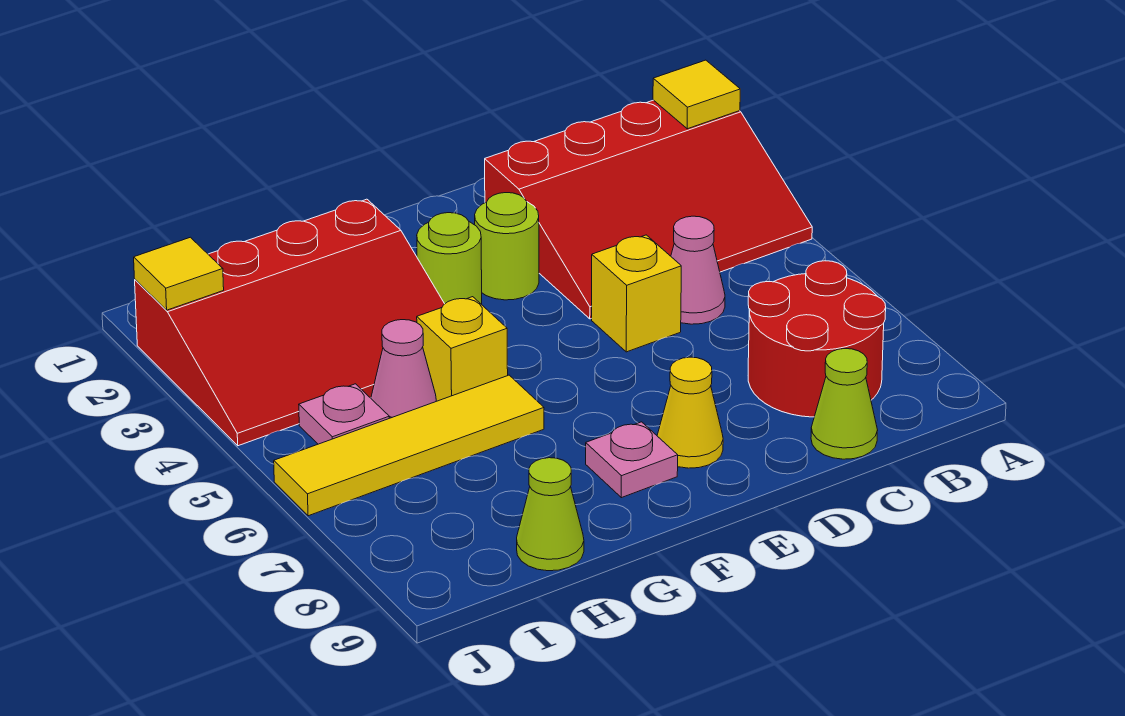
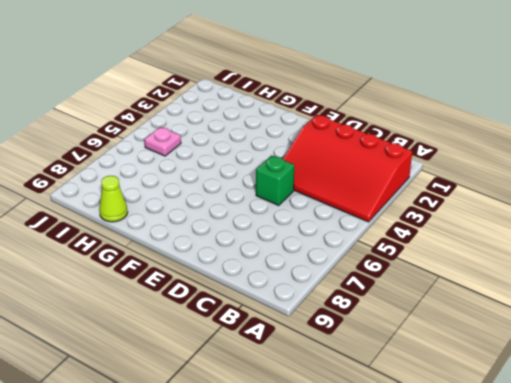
green brick D5 level 1 -> yellow brick D5 level 1
none -> red round brick B7:C8 level 1
none -> pink cone C5 level 1
none -> lime cone C9 level 1

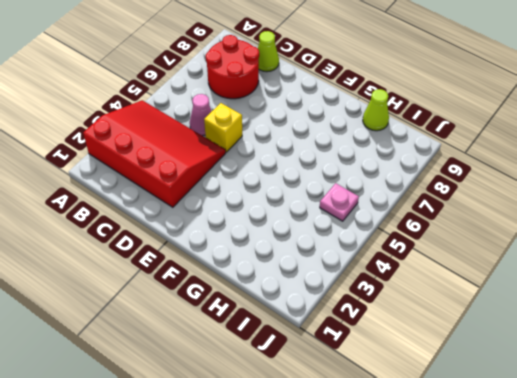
none -> lime round brick E3 level 1
none -> yellow cone E8 level 1
none -> lime round brick F3 level 1

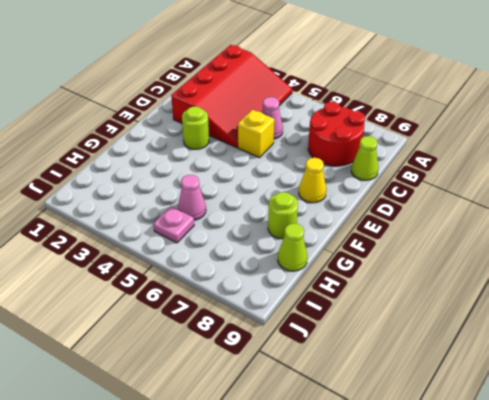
lime round brick G8 level 1 -> lime round brick F3 level 1
none -> pink plate F8 level 1
none -> red slope G2:J4 level 1 top 2
none -> yellow brick G5 level 1

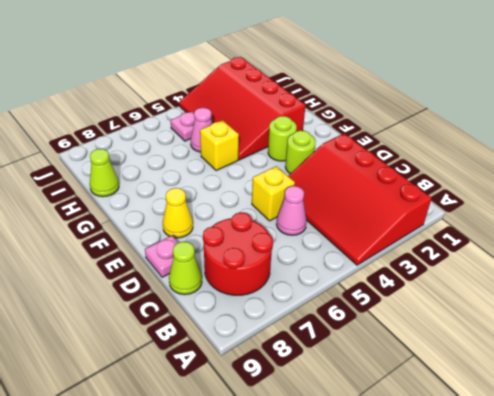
pink plate D9 level 1 -> pink plate F8 level 1
none -> yellow tile G6:J6 level 1
none -> yellow tile A2 level 2
none -> yellow tile J2 level 2

